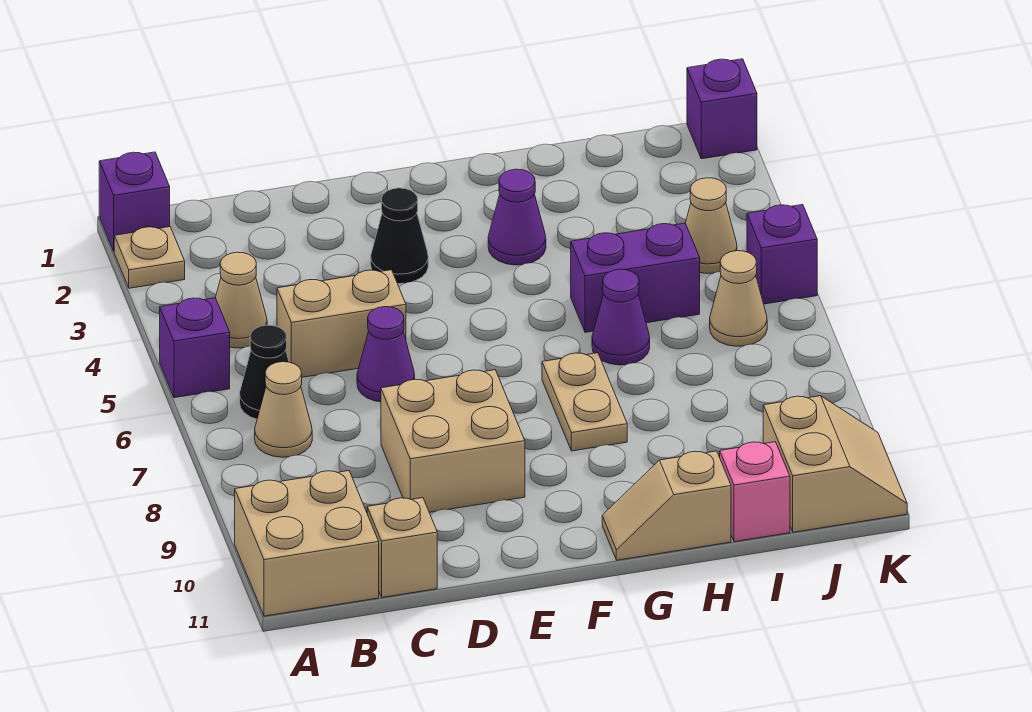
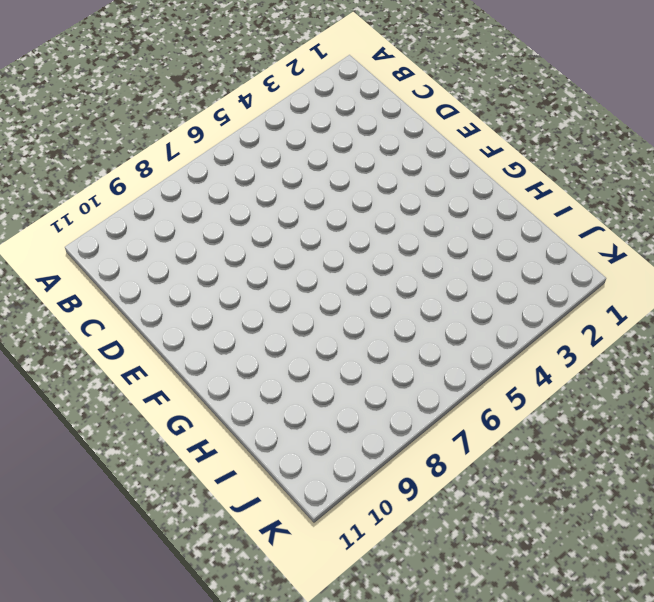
none -> purple brick A1 level 1
none -> tan plate A2 level 1
none -> purple brick A5 level 1

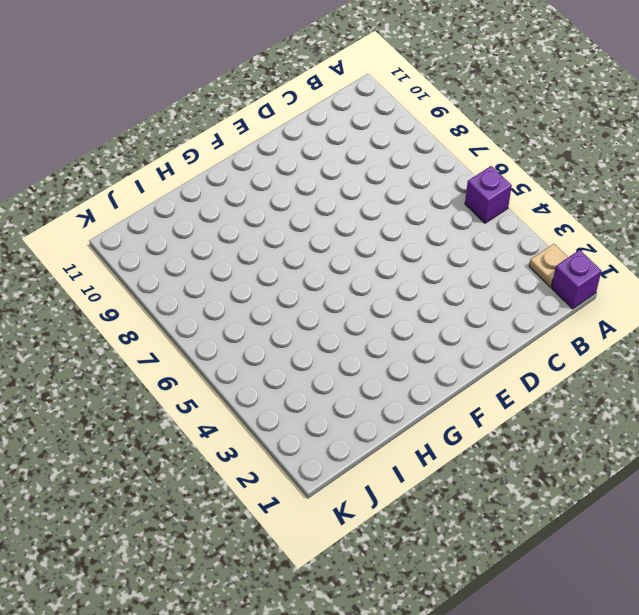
none -> tan brick A10:B11 level 1
none -> tan cone B4 level 1
none -> black cone B6 level 1

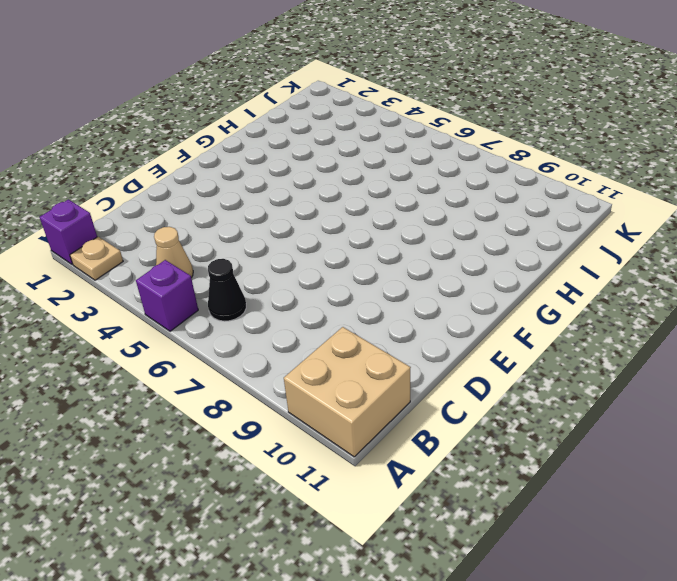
none -> tan cone B7 level 1
none -> tan brick C5:D5 level 1
none -> tan brick C11 level 1

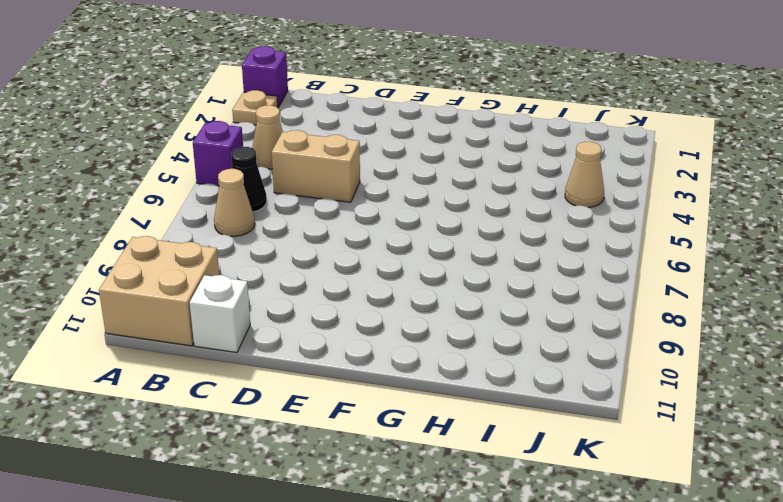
white brick C11 level 1 -> tan brick C11 level 1
none -> purple cone D6 level 1
none -> tan brick D8:E9 level 1
none -> black cone E3 level 1

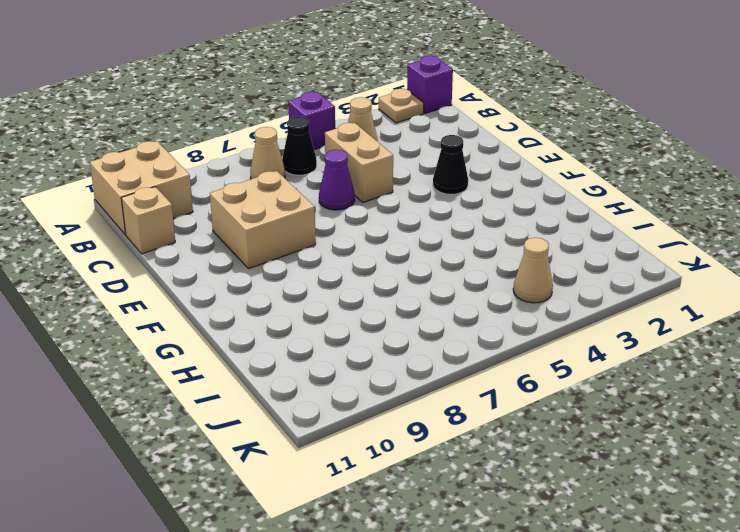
none -> purple cone G3 level 1
none -> tan plate G7:G8 level 1
none -> tan slope G11:H11 level 1 top H

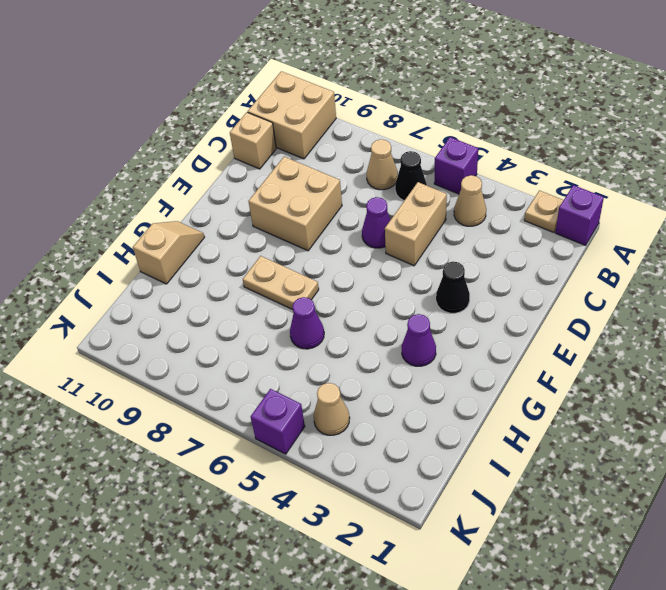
none -> purple brick H5:I5 level 1
none -> pink brick I11 level 1
none -> tan cone J6 level 1

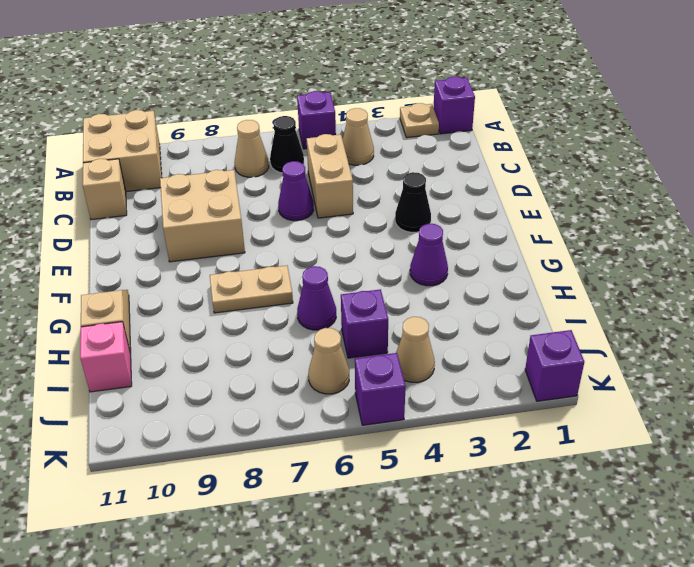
purple brick I5 level 1 -> purple brick H5:I5 level 1
none -> tan slope J10:K11 level 1 top J

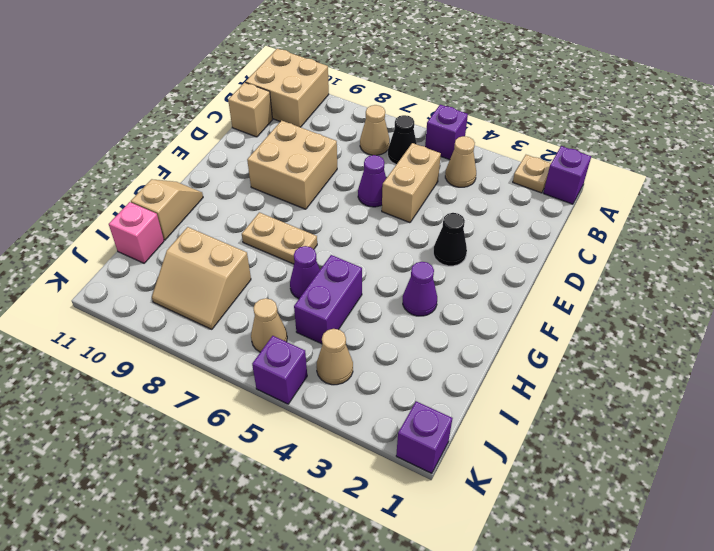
tan slope I8:J9 level 1 top I -> tan slope J10:K11 level 1 top J

